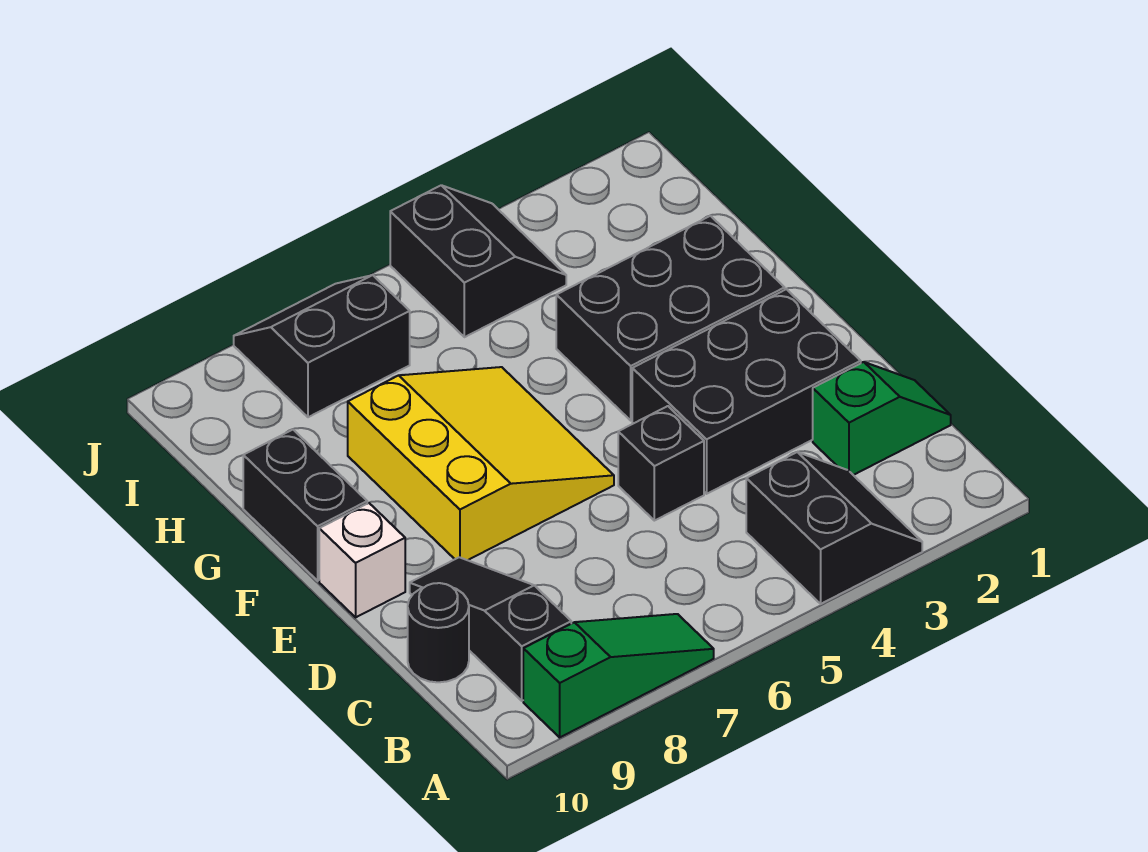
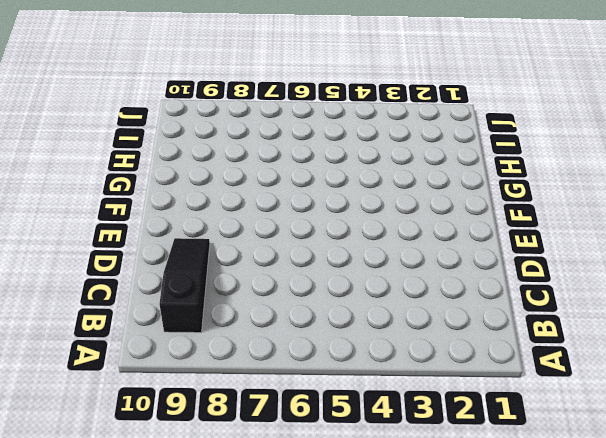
none -> black slope A3:B4 level 1 top 4
none -> green slope A7:A9 level 1 top 9
none -> green slope C1:C2 level 1 top 2

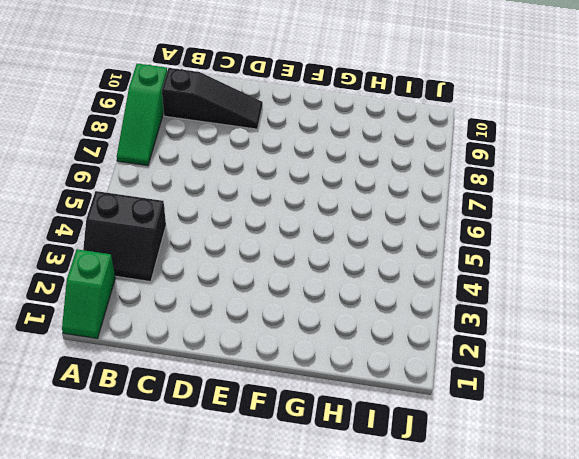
green slope A1:A2 level 1 top 2 -> green slope C1:C2 level 1 top 2
none -> black round brick C10 level 1
none -> black brick D2:E4 level 1
none -> black brick D5 level 1

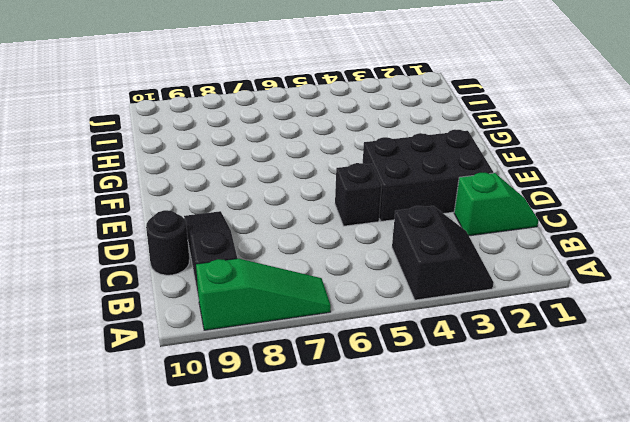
none -> yellow slope E6:G8 level 1 top 8
none -> white brick E10 level 1
none -> black brick F2:G4 level 1

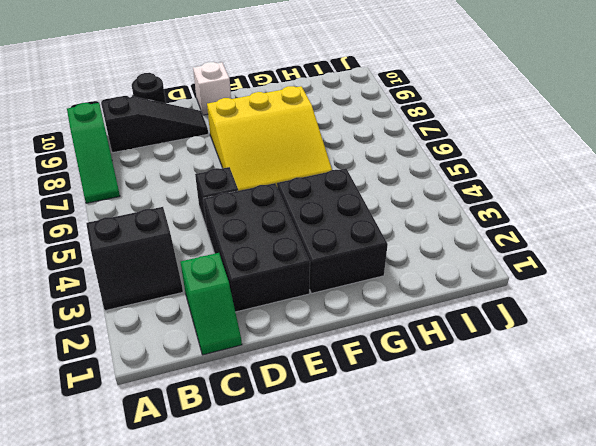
none -> black brick F10:G10 level 1
none -> black slope I4:J5 level 1 top 5
none -> black slope I7:J8 level 1 top I

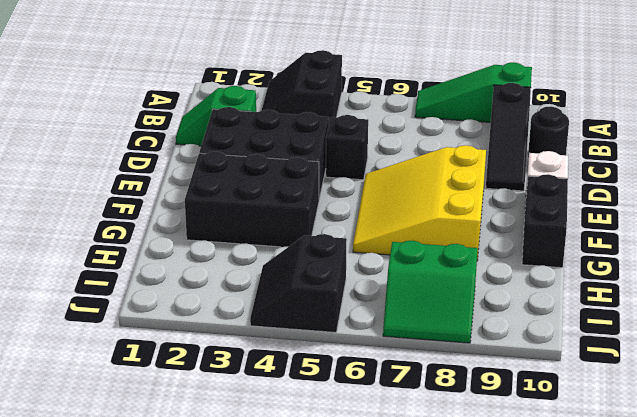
green slope I7:J8 level 1 top I -> black slope I7:J8 level 1 top I

